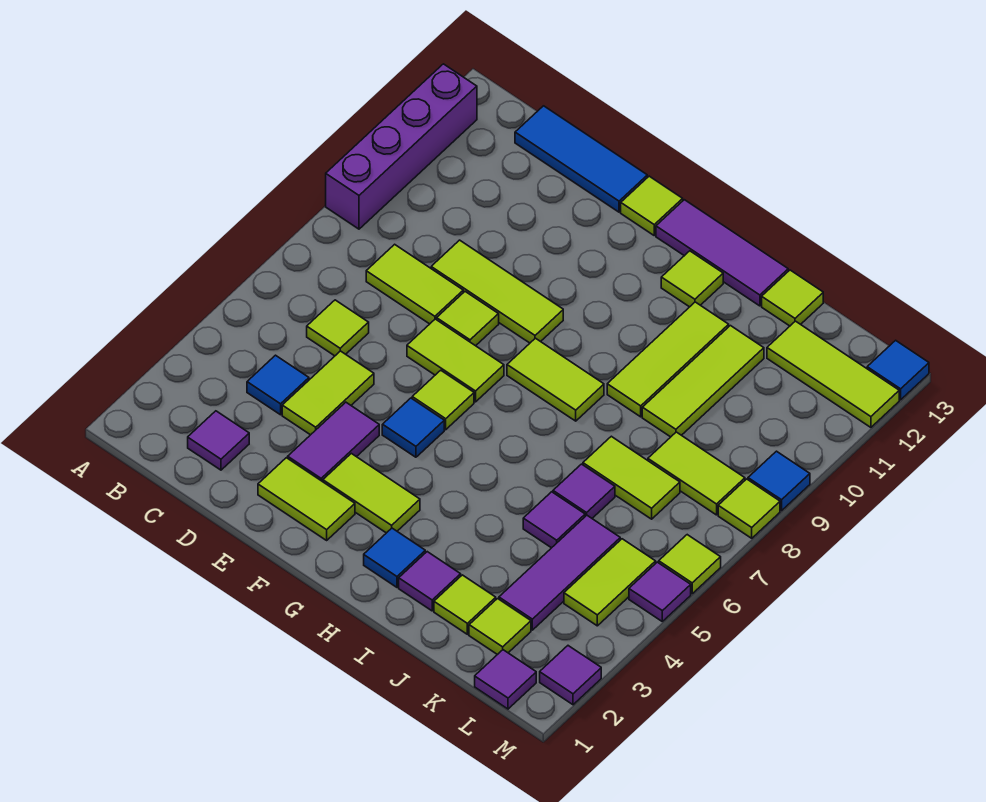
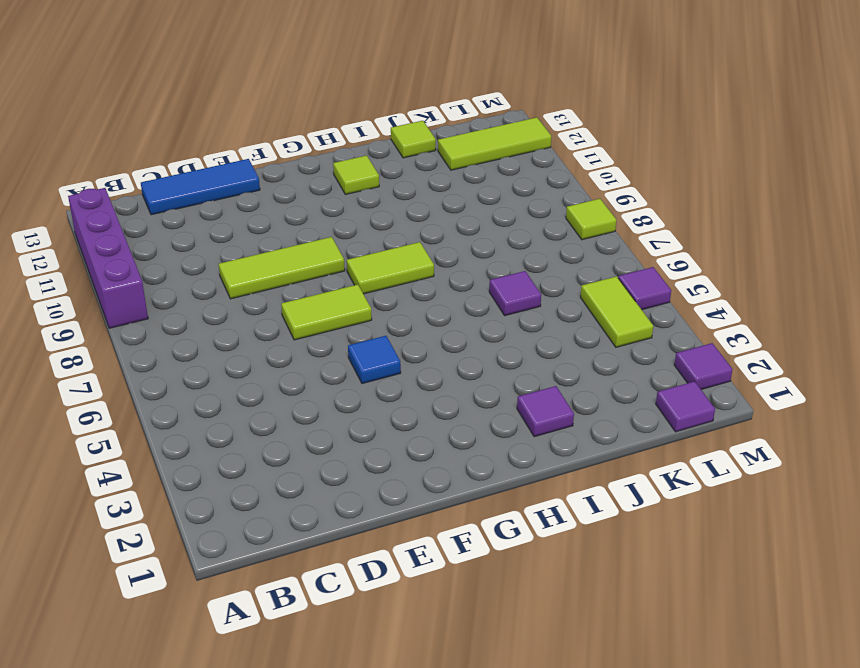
none -> purple tile C2 level 1
none -> blue tile C4 level 1
none -> lime tile C6 level 1
none -> lime tile C8:D8 level 1

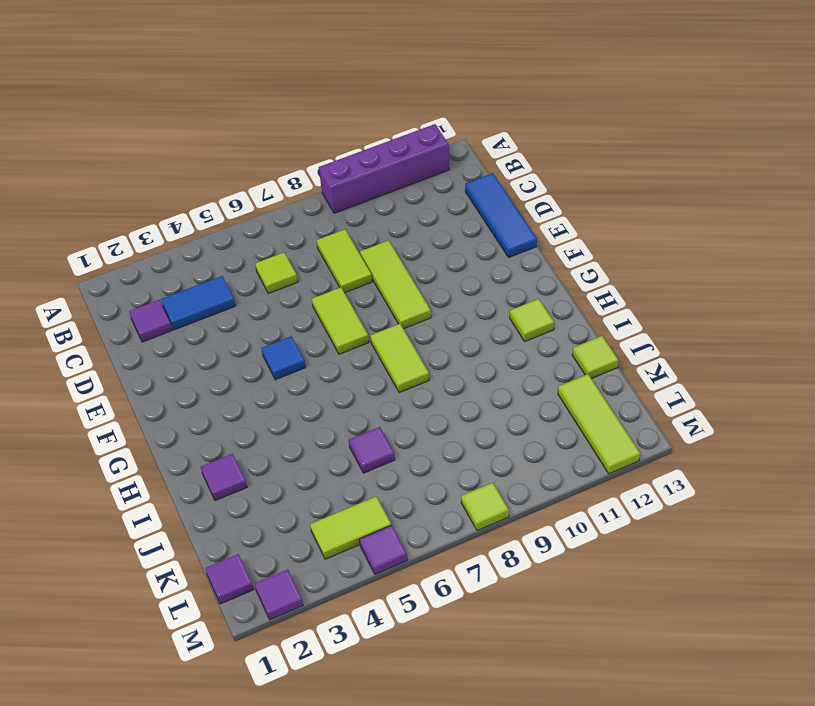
blue tile C3:C4 level 1 -> blue tile C4 level 1
none -> lime tile D4:D5 level 1
none -> lime tile E2:F2 level 1
none -> purple tile E3:E4 level 1
none -> lime tile E8 level 1

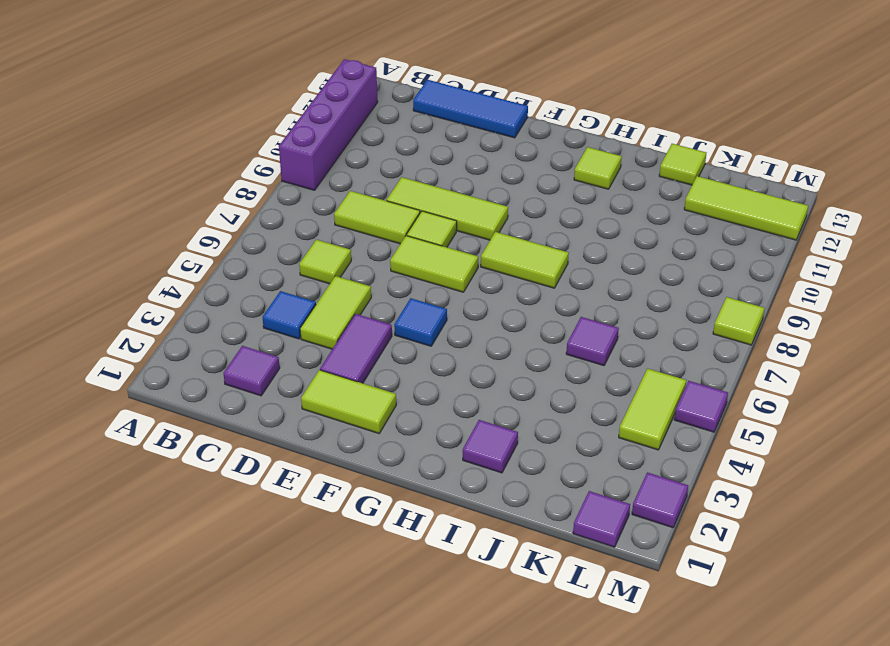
none -> lime tile F3:G3 level 1
none -> lime tile F6 level 1
none -> lime tile F13 level 1
none -> purple tile G13:I13 level 1

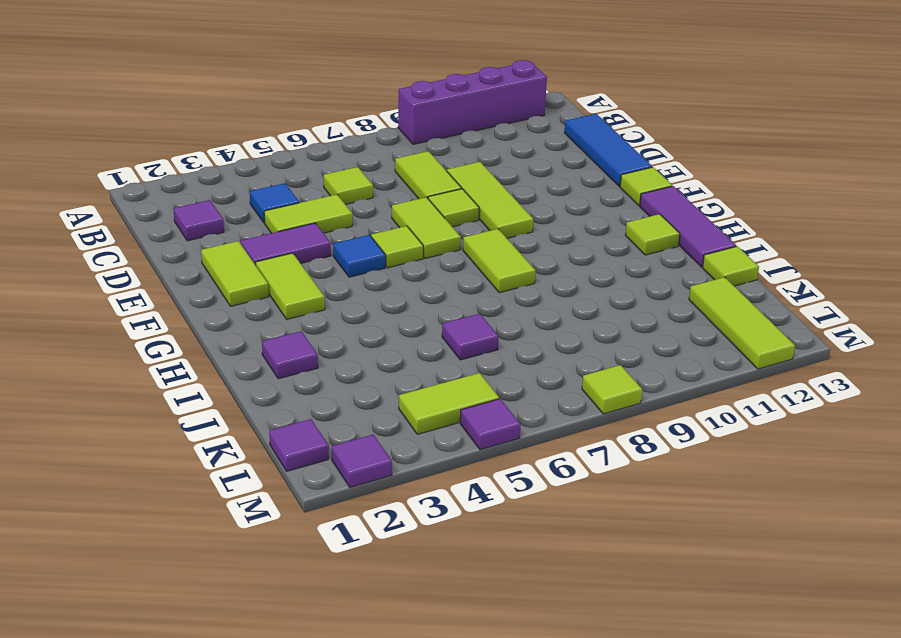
none -> blue tile H2 level 1
none -> lime tile I9:I11 level 1
none -> lime tile J2 level 1
none -> purple tile J5 level 1

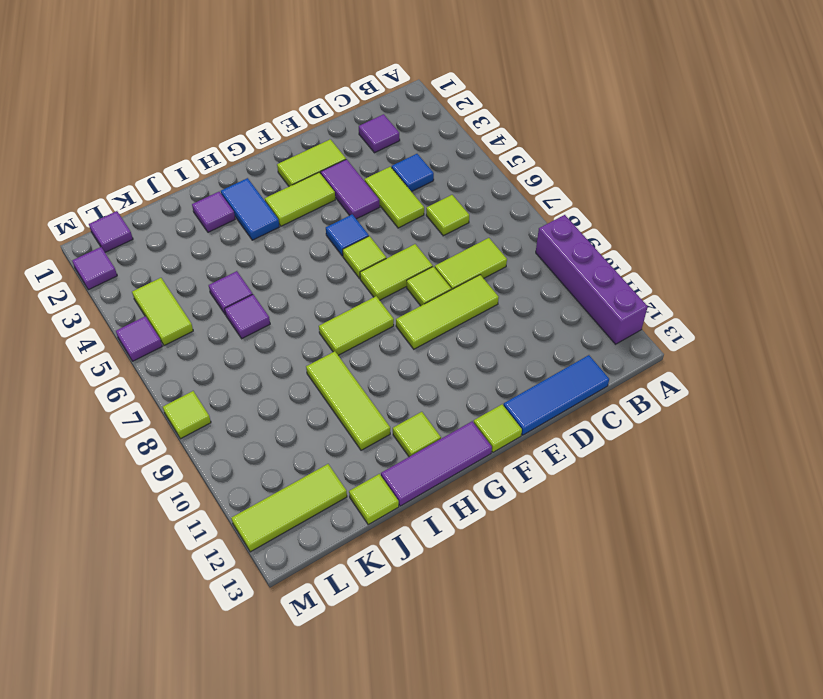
blue tile H2:H3 level 1 -> blue tile H2 level 1
none -> lime tile J2 level 1
none -> lime tile J7:K7 level 1
none -> lime tile J9:J11 level 1
none -> lime tile K2 level 1

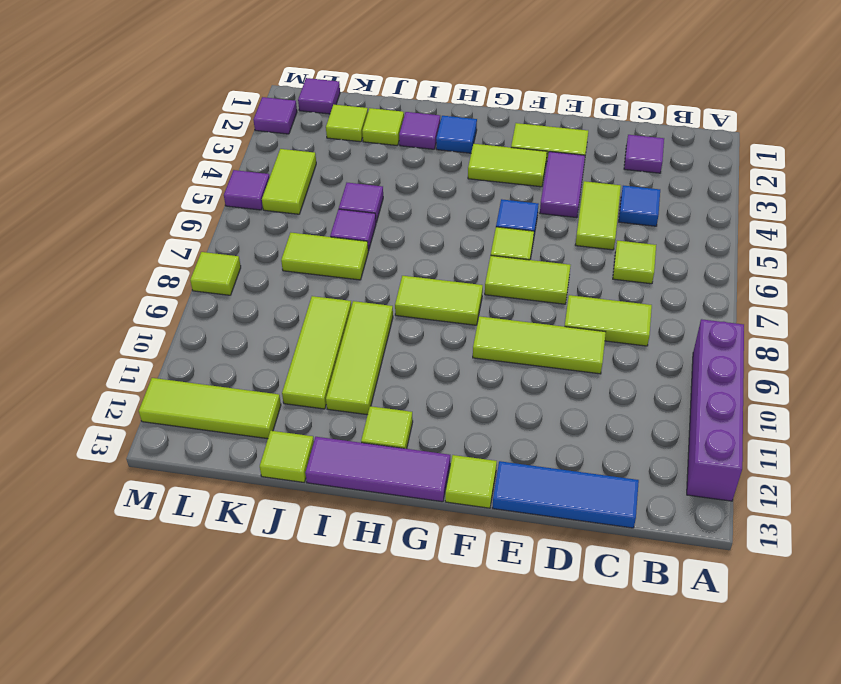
none -> lime tile E8 level 1
none -> purple tile K3:K5 level 1
none -> lime tile K8:L8 level 1
none -> lime tile M6 level 1

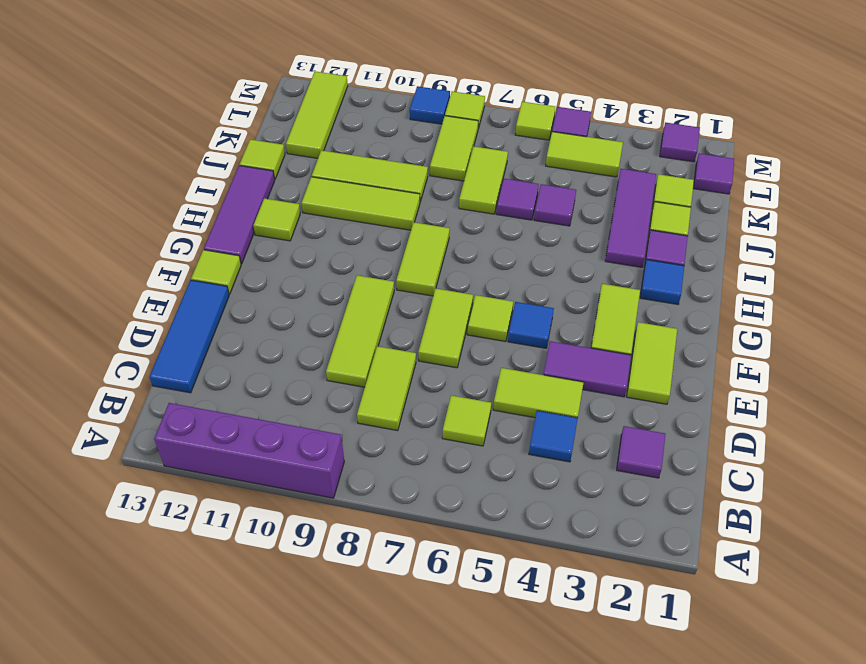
purple tile I3:K3 level 1 -> purple tile K3:K5 level 1
none -> lime tile E8 level 1
none -> blue tile M13 level 1

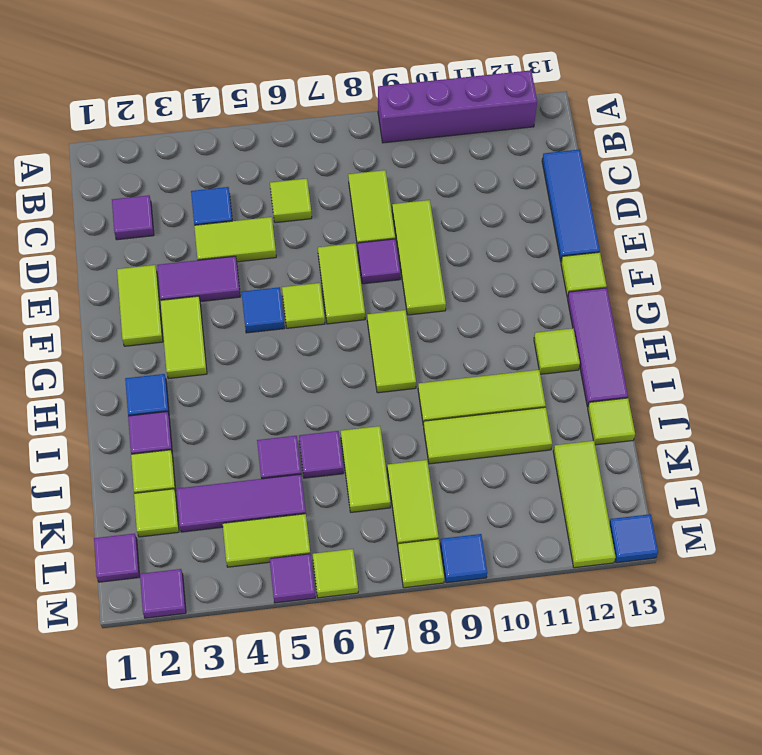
purple tile E8 level 1 -> lime tile E8 level 1

